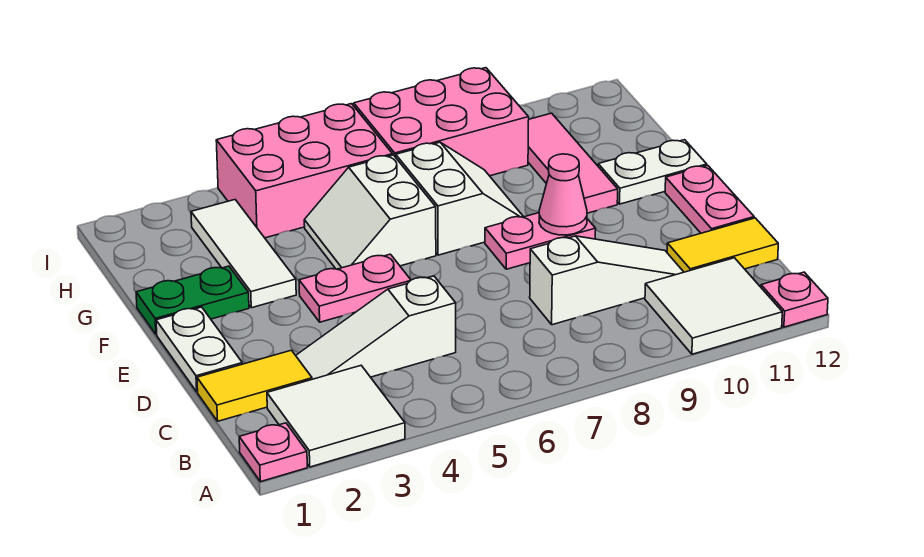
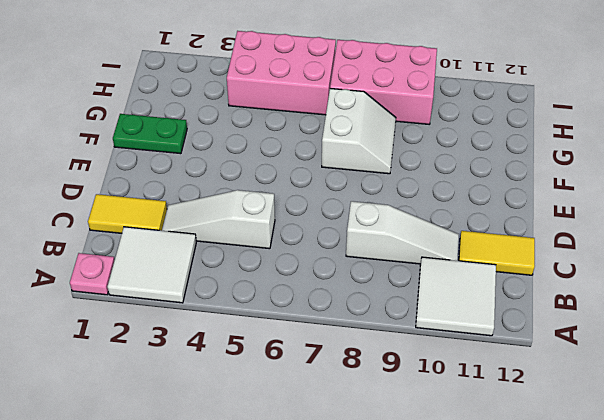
none -> pink plate A12 level 1
none -> white plate D1:E1 level 1
none -> pink plate D12:E12 level 1

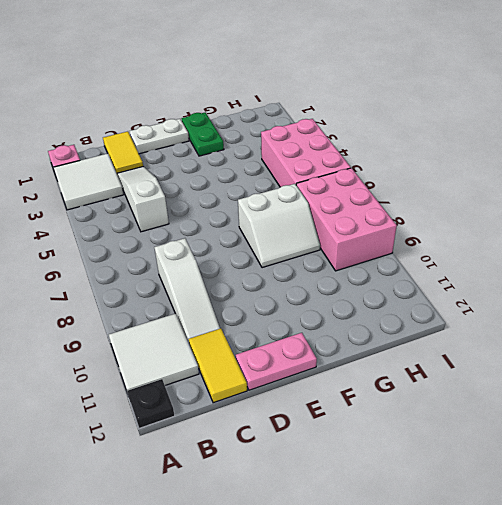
black plate A12 level 1 -> pink plate A12 level 1
none -> pink plate E4:E5 level 1
none -> pink plate E8:E9 level 1
none -> white tile F3:H3 level 1

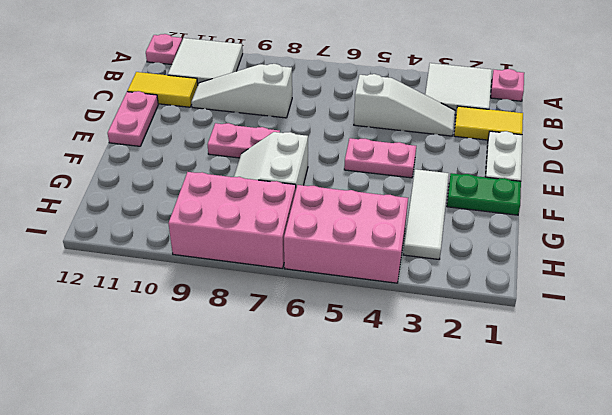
none -> white slope F5:G6 level 1 top 6
none -> pink tile F10:H10 level 1
none -> white plate F11:F12 level 1

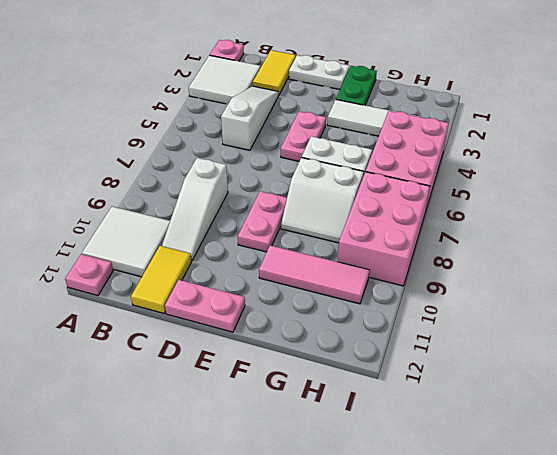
none -> white plate F11:F12 level 1
none -> pink cone E9 level 2

